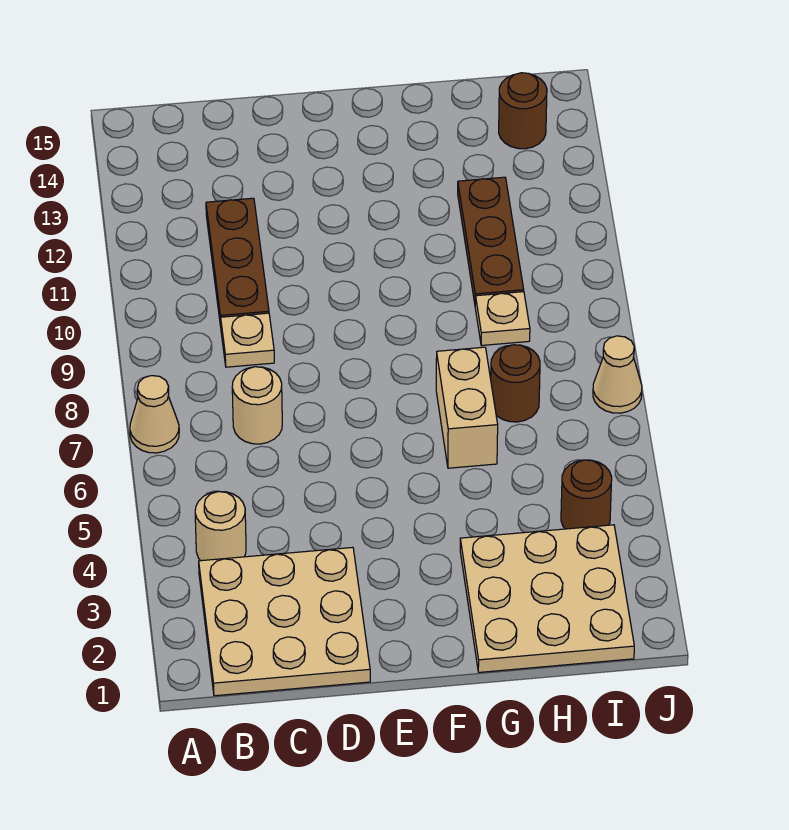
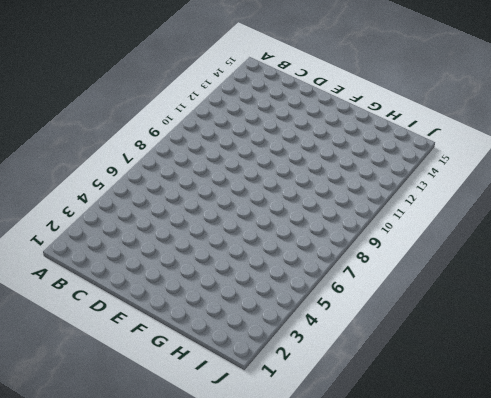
none -> tan cone A7 level 1
none -> tan plate B1:D3 level 1
none -> tan round brick B4 level 1

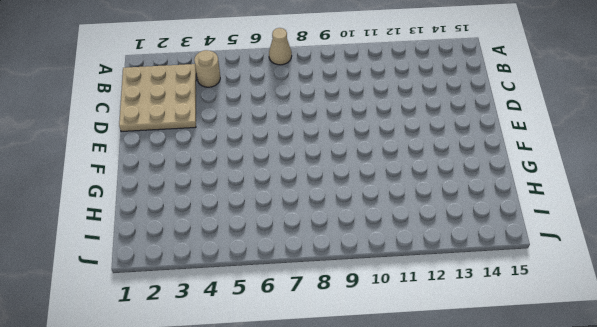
none -> tan round brick C7 level 1
none -> tan plate C9 level 1
none -> brown plate C10:C12 level 1

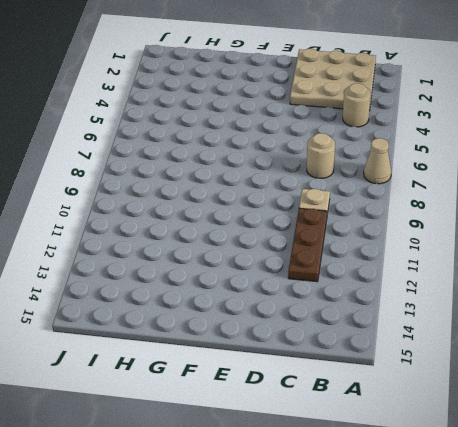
none -> tan plate G1:I3 level 1
none -> tan brick G6:G7 level 1
none -> brown round brick H7 level 1

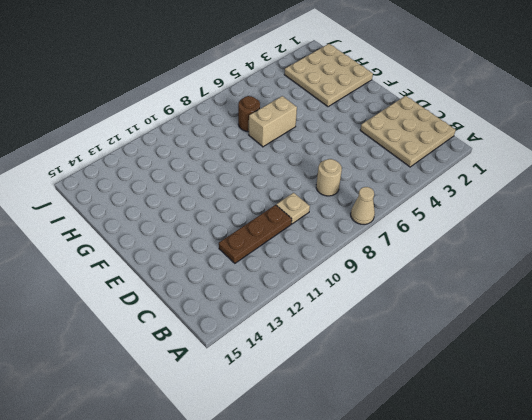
none -> tan round brick B4 level 1
none -> tan plate H9 level 1
none -> brown plate H10:H12 level 1

